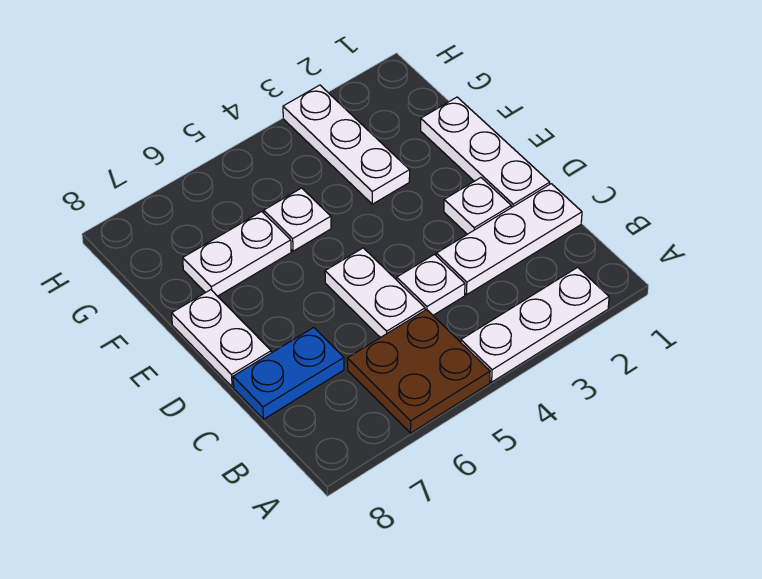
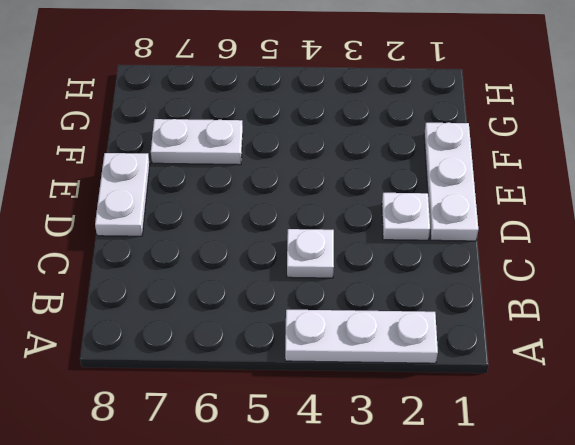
none -> brown plate A5:B6 level 1
none -> white plate C1:C3 level 1
none -> white plate C5:D5 level 1

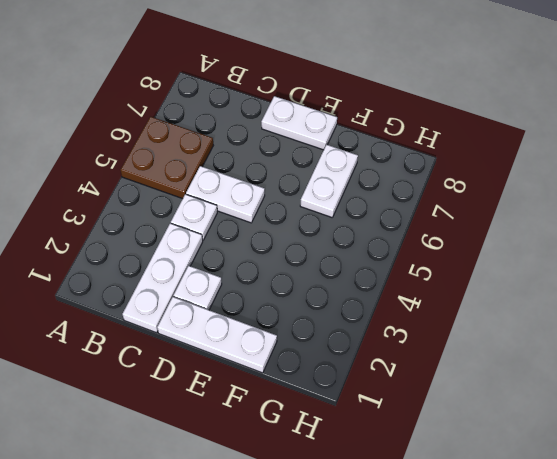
none -> white plate A2:A4 level 1
none -> blue plate C7:C8 level 1
none -> white plate F3:H3 level 1

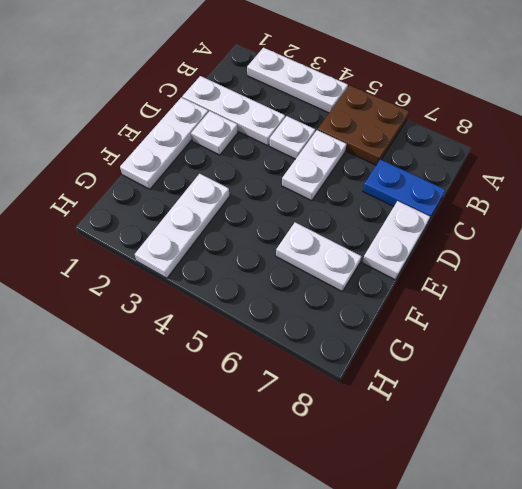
none -> white plate F5 level 1

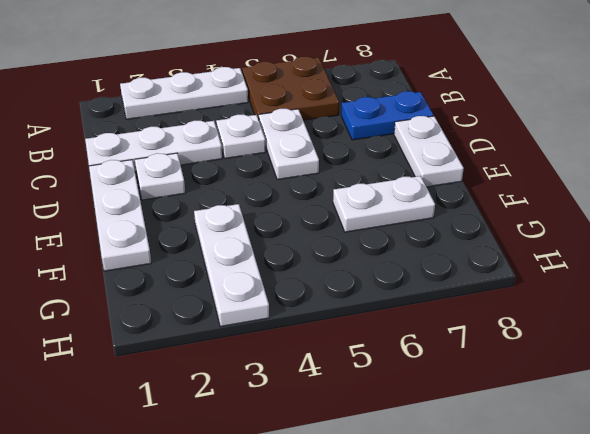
none -> white plate F5 level 1

